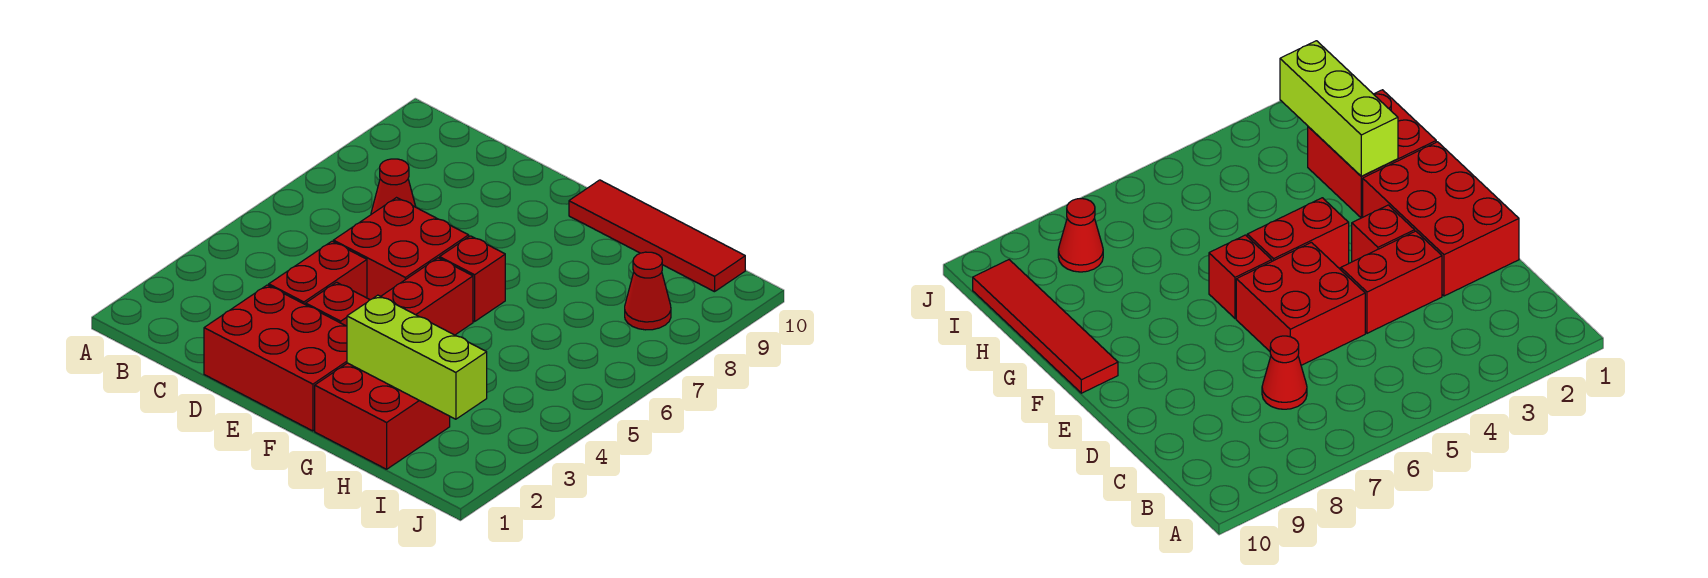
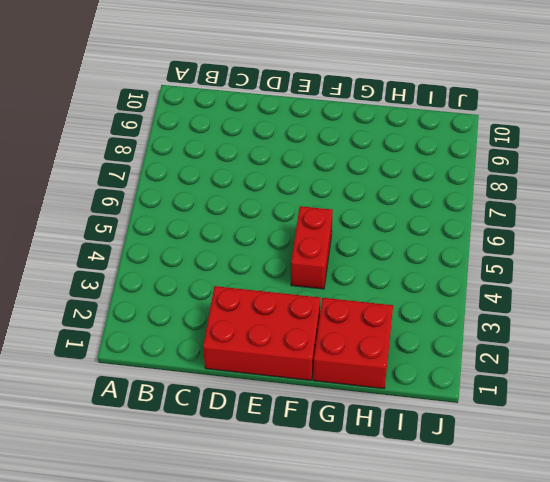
none -> red cone C7 level 1
none -> red brick D3:D4 level 1

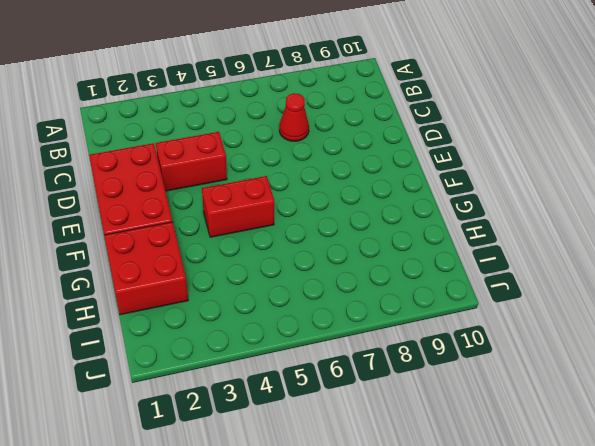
none -> red brick D5:E6 level 1
none -> red brick E3 level 1

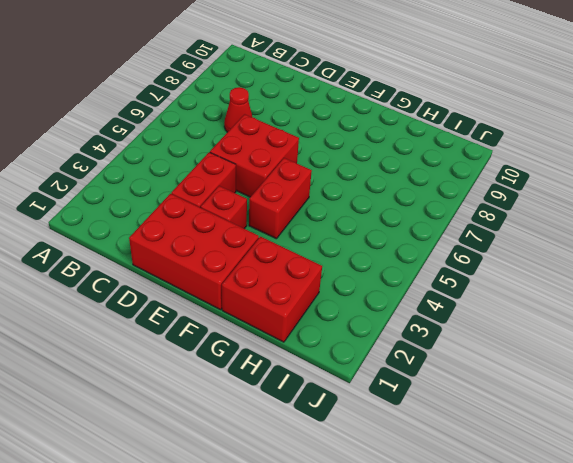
none -> red brick F6 level 1
none -> red tile F10:I10 level 1

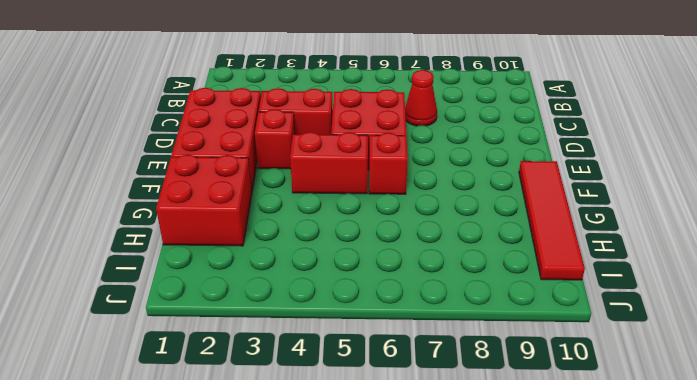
none -> red cone I8 level 1
none -> lime brick G2:I2 level 2

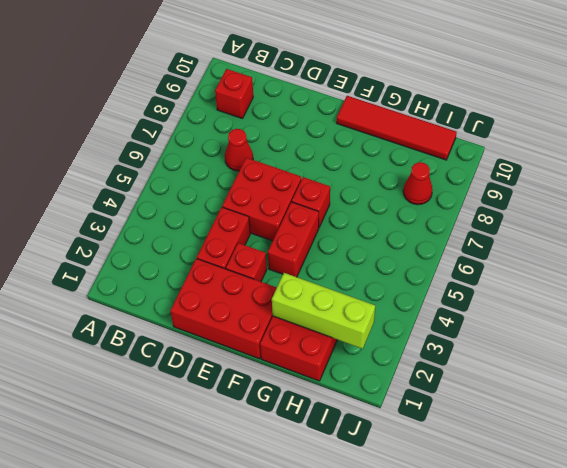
red brick B9 level 1 -> none

